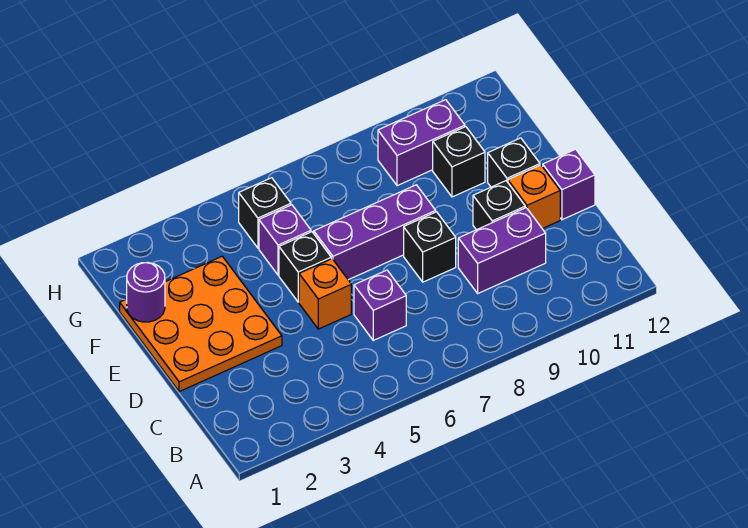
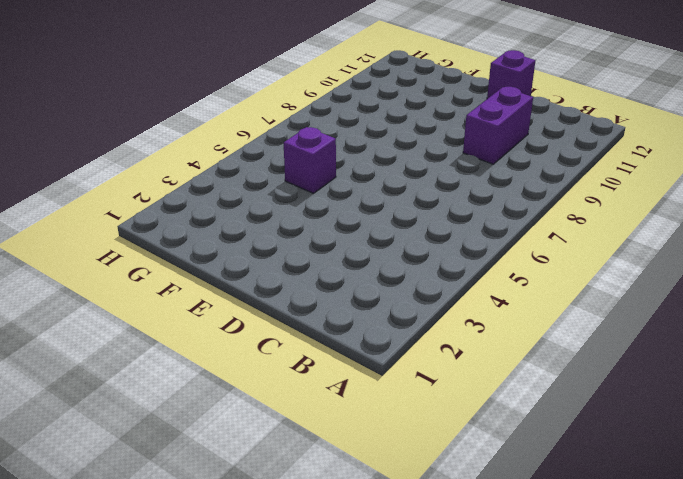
none -> purple brick C6 level 1
none -> orange plate D1:F3 level 1
none -> orange brick D5 level 1

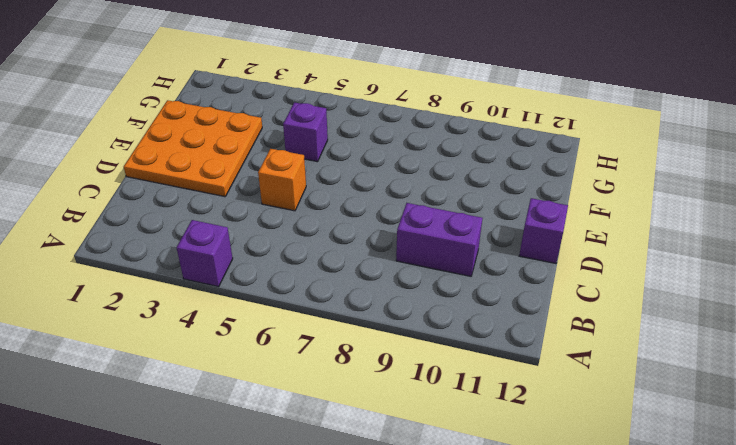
purple brick A4 level 1 -> purple brick C6 level 1
none -> black brick D8 level 1
none -> black brick D10 level 1
none -> orange brick D11 level 1

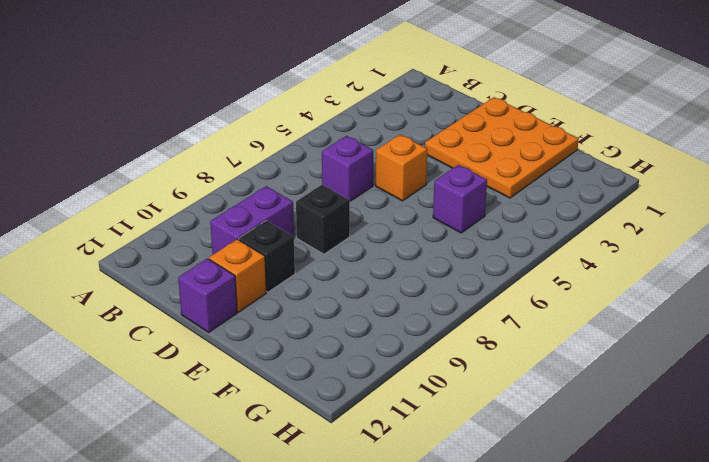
none -> black brick E5 level 1
none -> purple brick E6:E8 level 1
none -> black brick E11 level 1

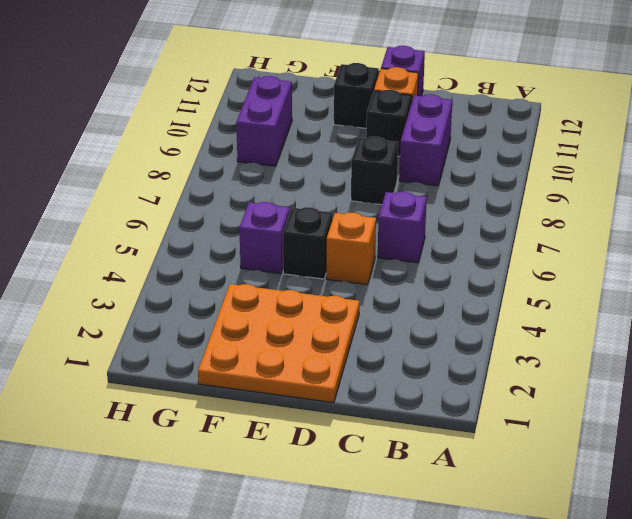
none -> purple brick E6:E8 level 1
none -> black brick F10 level 1
none -> black brick G5 level 1

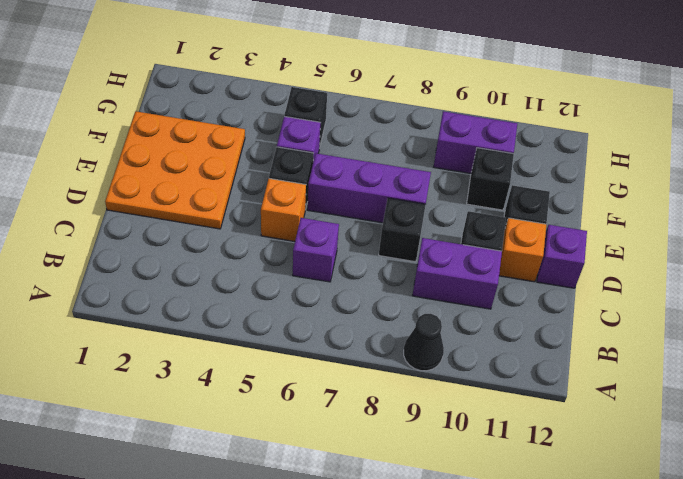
black cone A9 level 1 -> none
none -> purple round brick F1 level 2

